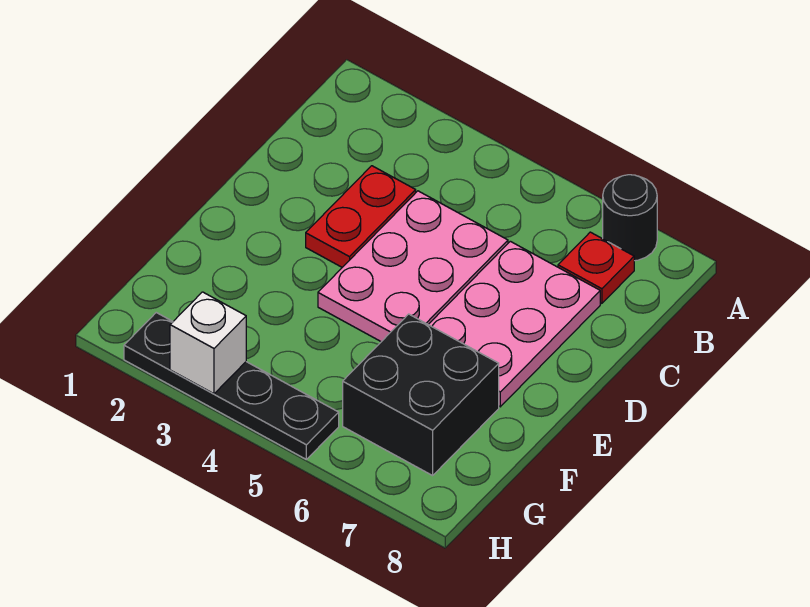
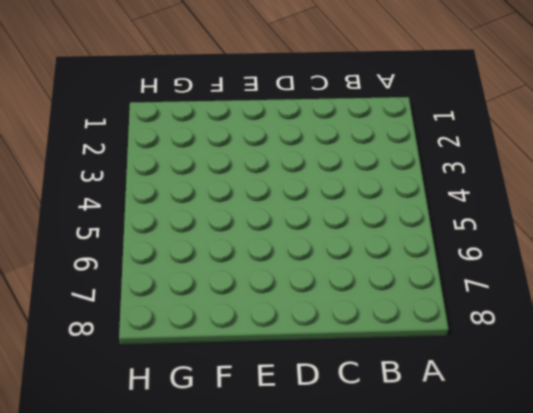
none -> black round brick A7 level 1
none -> red plate B7 level 1

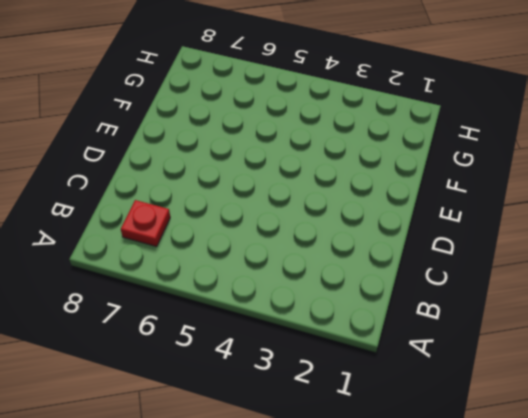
none -> black round brick A7 level 1
none -> red plate C3:D3 level 1

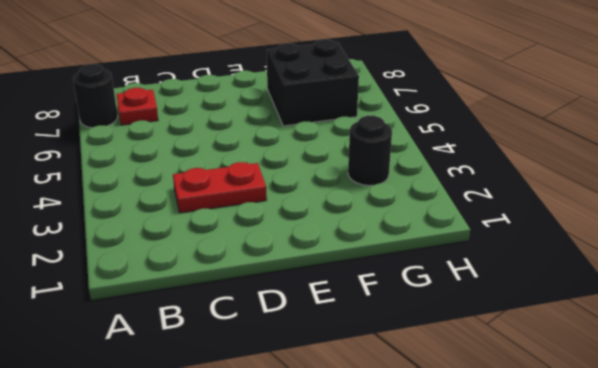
black round brick G3 level 1 -> none
none -> pink plate C4:E5 level 1
none -> pink plate C6:E7 level 1

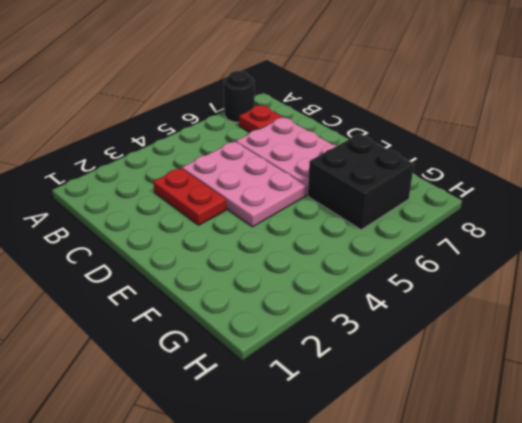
none -> black plate H2:H5 level 1
none -> white brick H3 level 2

